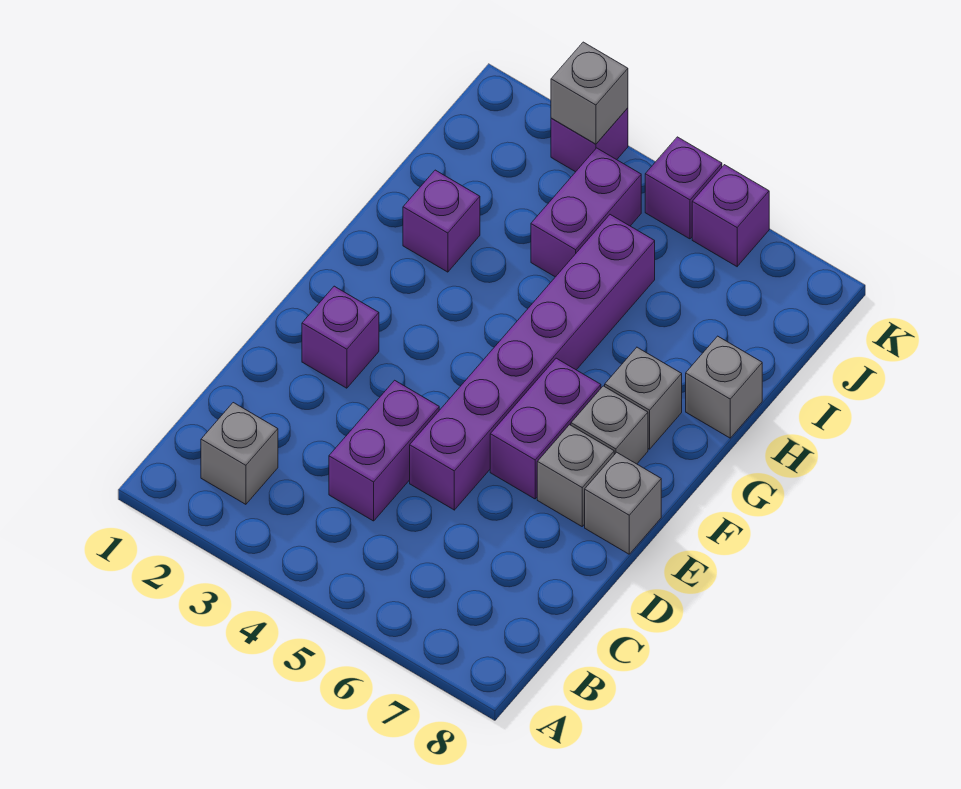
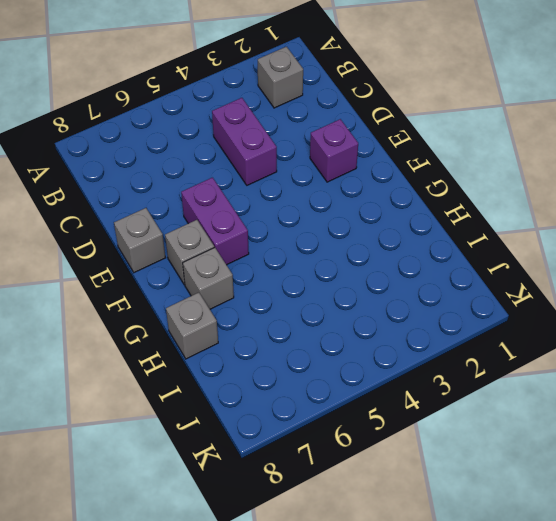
none -> purple brick D5:I5 level 1
none -> grey brick E7 level 1
none -> purple brick H2 level 1

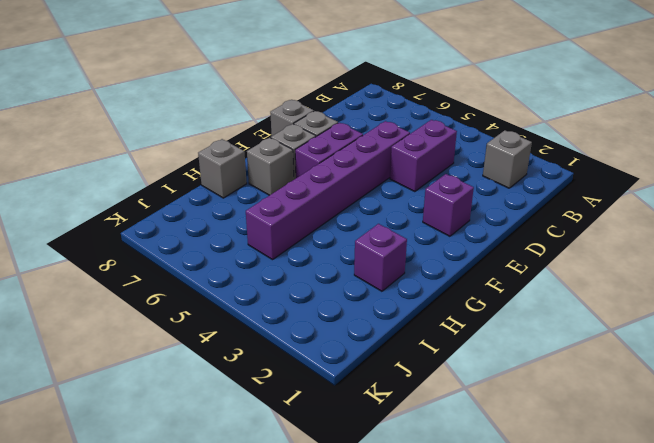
none -> purple brick I4:J4 level 1
none -> purple brick K3 level 1
none -> purple brick K5 level 1

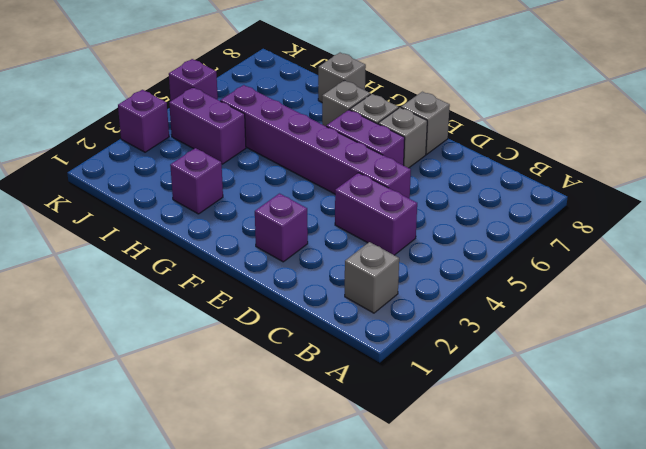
none -> purple brick K6 level 1
none -> grey brick K3 level 2

